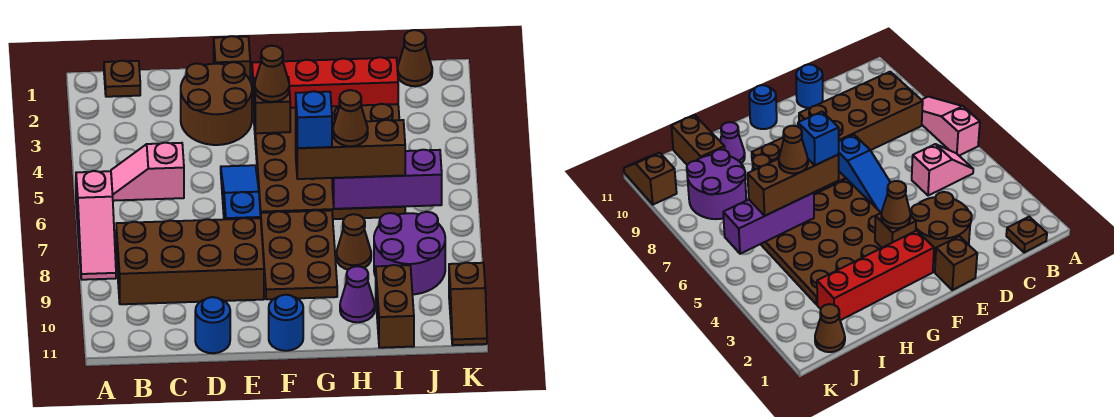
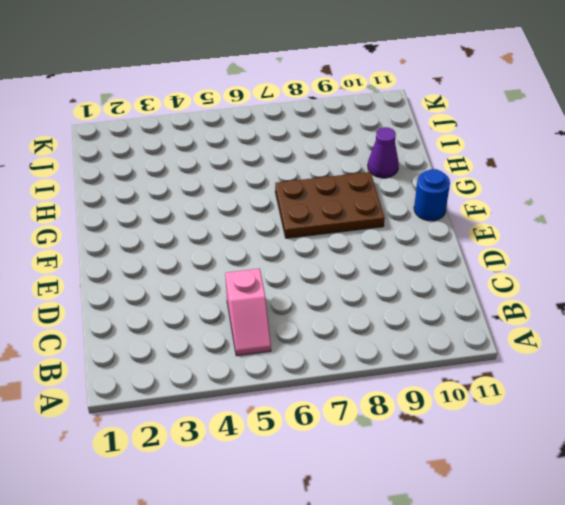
none -> pink slope A6:A8 level 1 top 6
none -> brown plate B1 level 1
none -> brown brick B8:E9 level 1

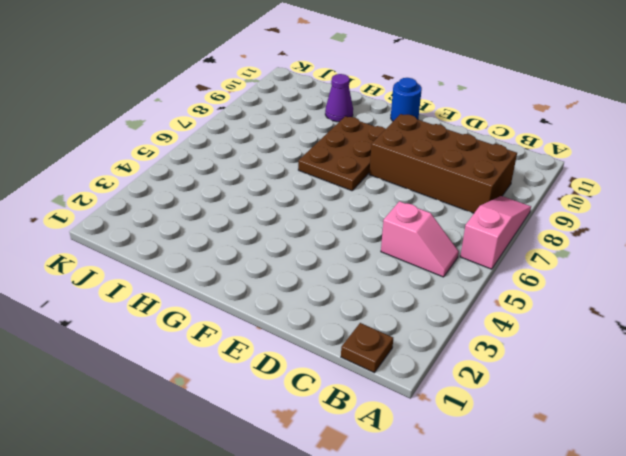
none -> brown round brick D2:E3 level 1
none -> blue round brick D11 level 1
none -> brown brick E1 level 1

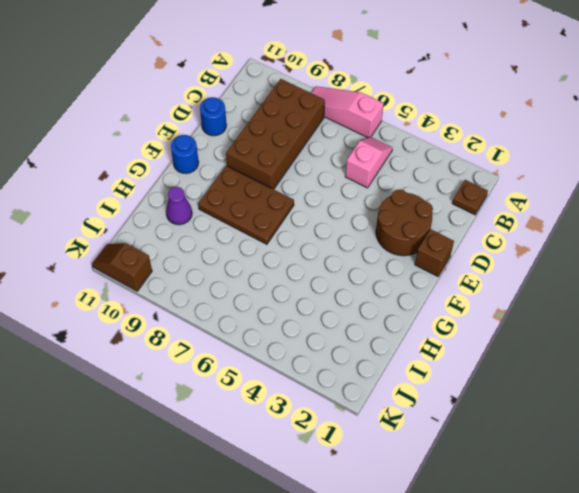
none -> blue slope E5:E7 level 1 top 7
none -> red brick F2:I2 level 1
none -> brown plate F3:I6 level 1

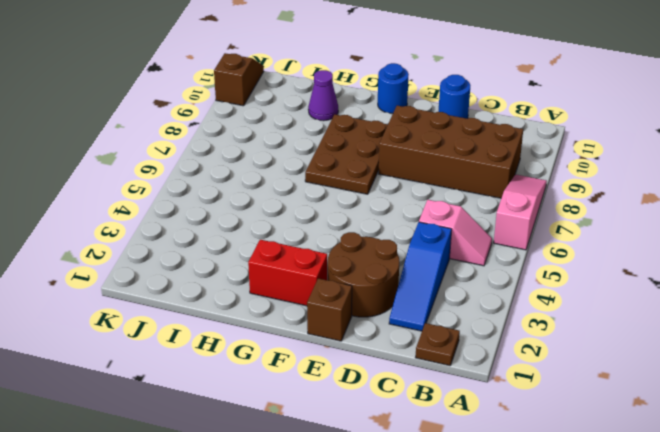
blue slope C2:C4 level 1 top 4 -> blue slope E5:E7 level 1 top 7
red brick F2:G2 level 1 -> red brick F2:I2 level 1
none -> brown plate F3:I6 level 1
none -> brown cone H8 level 1
none -> purple round brick I8:J9 level 1

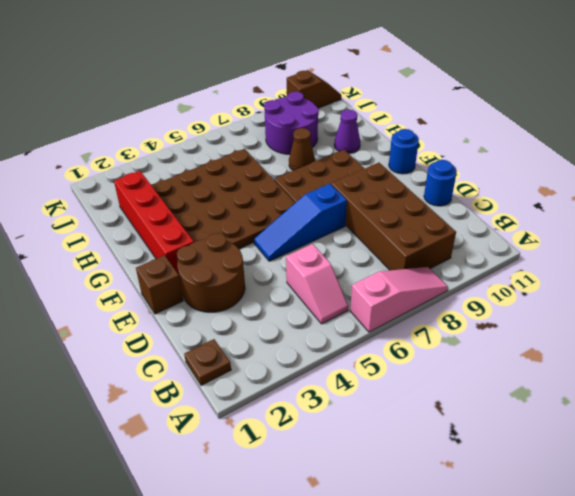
none -> brown brick I10:I11 level 1
none -> brown cone J1 level 1
none -> brown brick F3 level 2

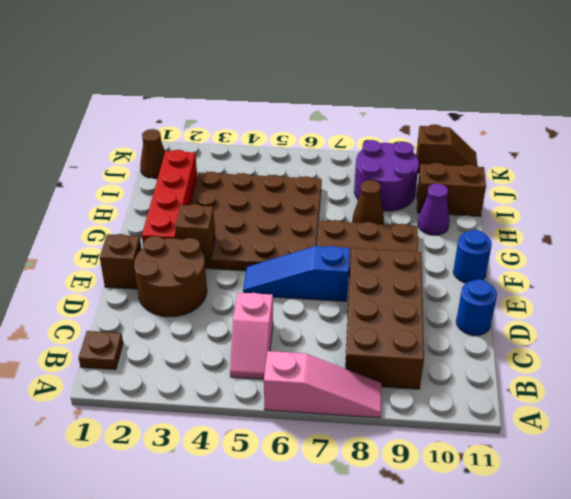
none -> purple brick H6:J6 level 2
none -> brown cone F3 level 3
none -> brown brick G6:I6 level 3

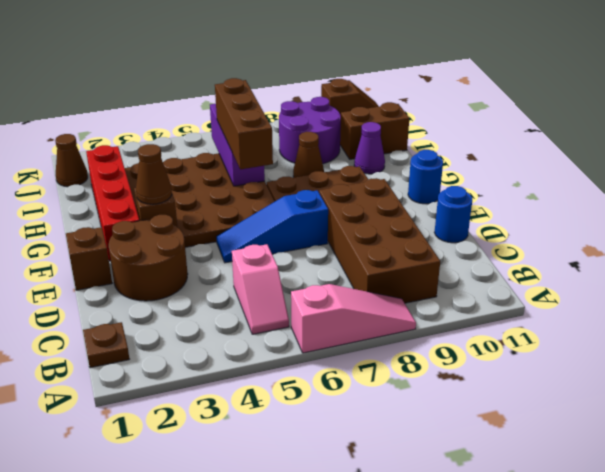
none -> blue brick G6 level 4
none -> brown cone H6 level 4

